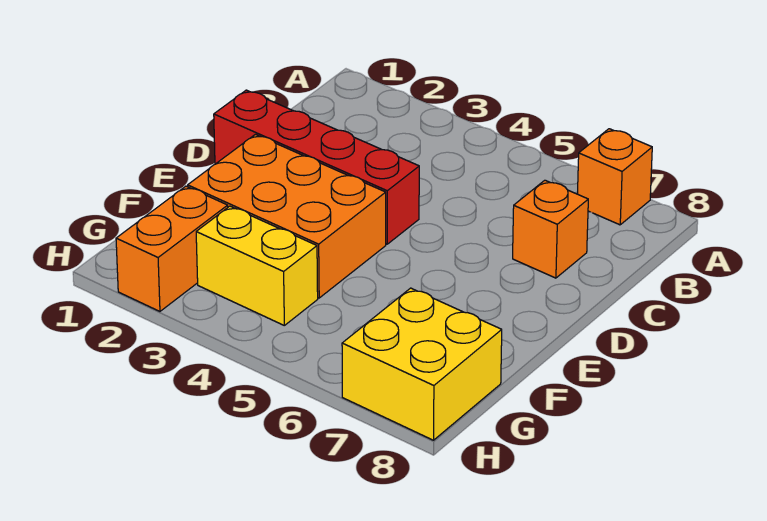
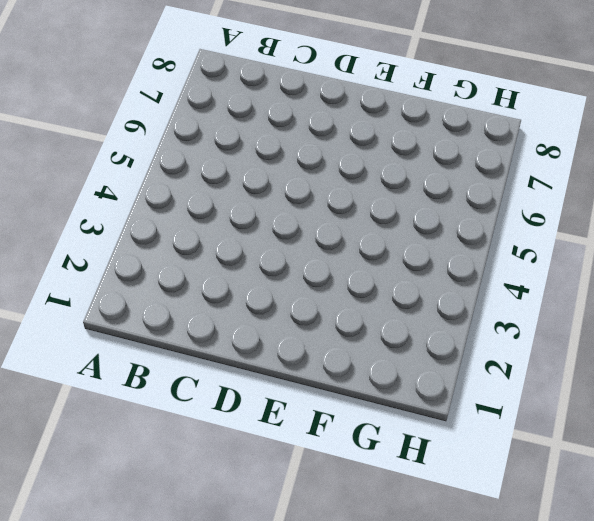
none -> orange brick A7 level 1
none -> orange brick C7 level 1

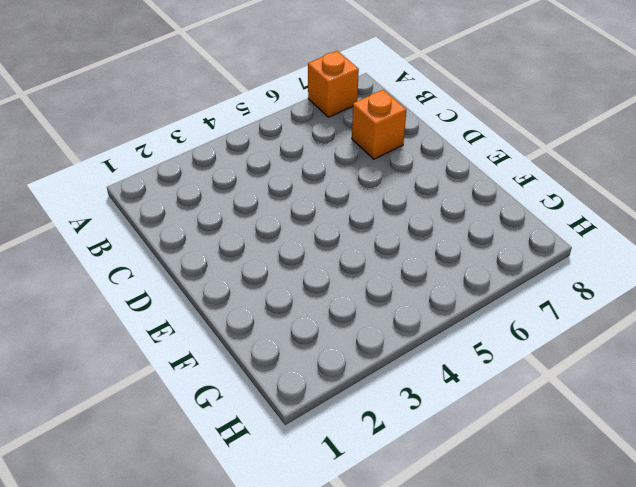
none -> red brick D1:D4 level 1
none -> orange brick E2:F4 level 1

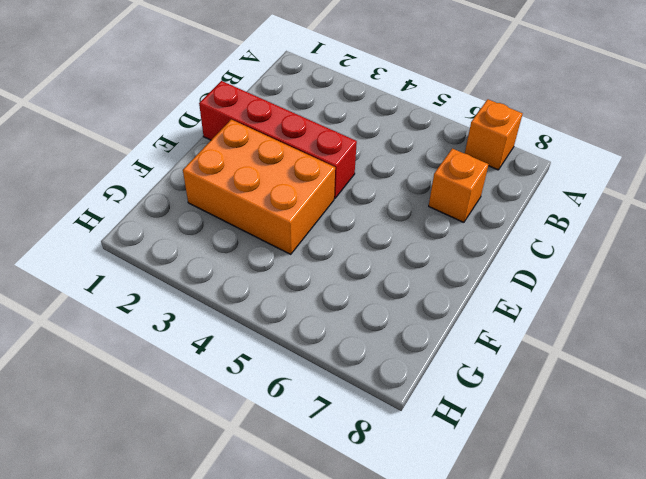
none -> orange brick G2:H2 level 1
none -> yellow brick G3:G4 level 1

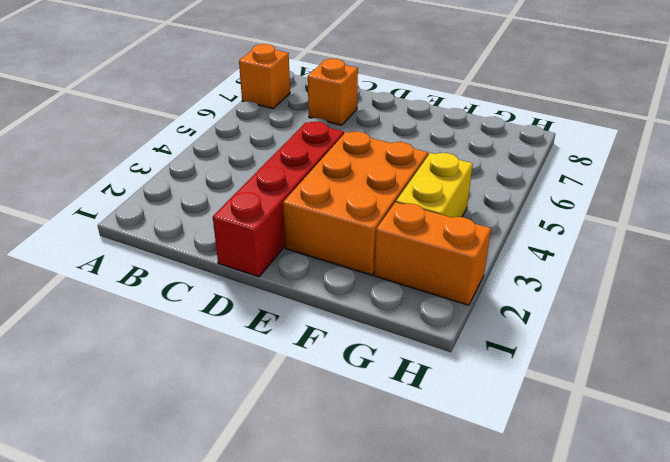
none -> yellow brick G7:H8 level 1

